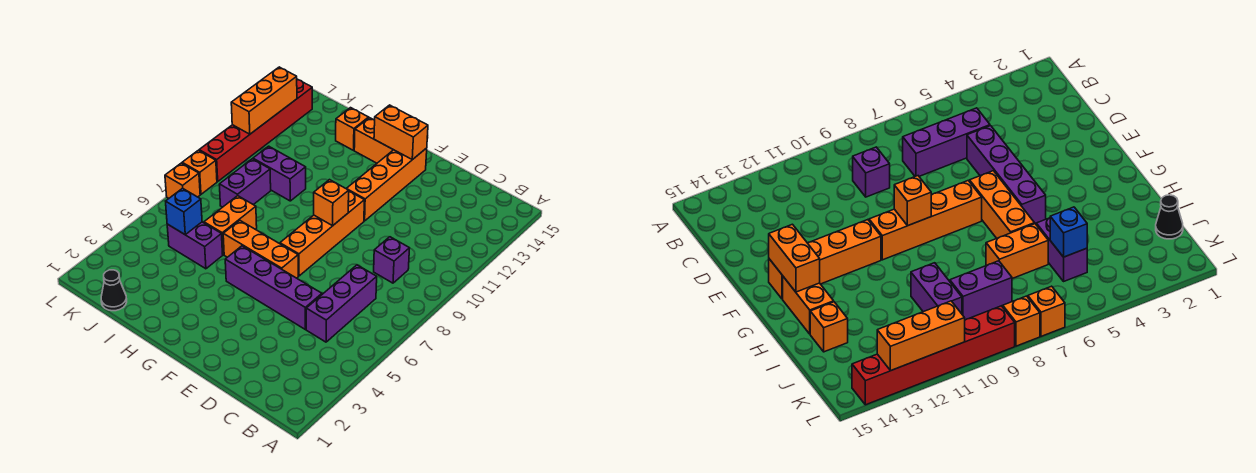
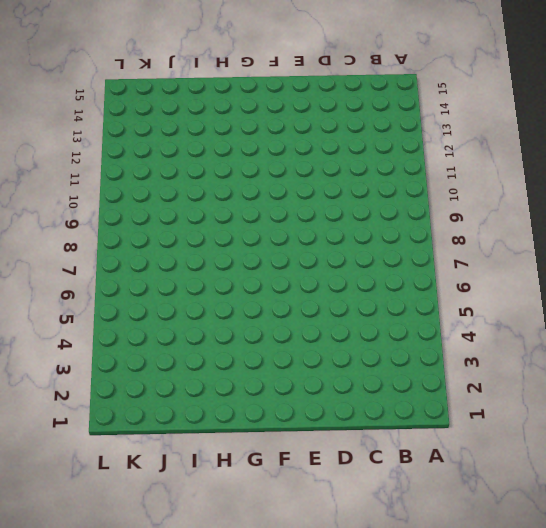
none -> purple brick C5:C7 level 1
none -> purple brick C9 level 1
none -> purple brick D5:G5 level 1

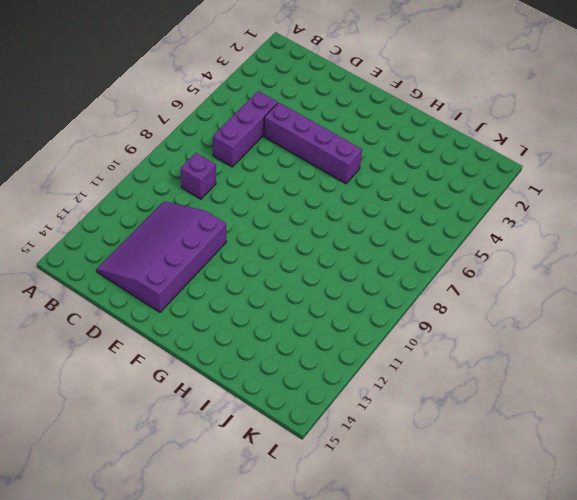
purple slope C11:E14 level 1 top E -> none
none -> orange brick F6:H6 level 1
none -> orange brick F7:F10 level 1
none -> orange brick F11:F14 level 1

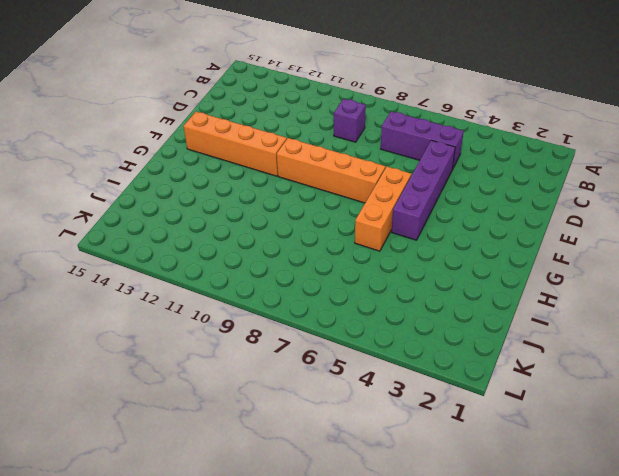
none -> orange brick G14:H14 level 1
none -> purple brick I5:J5 level 1
none -> orange brick I6:I7 level 1

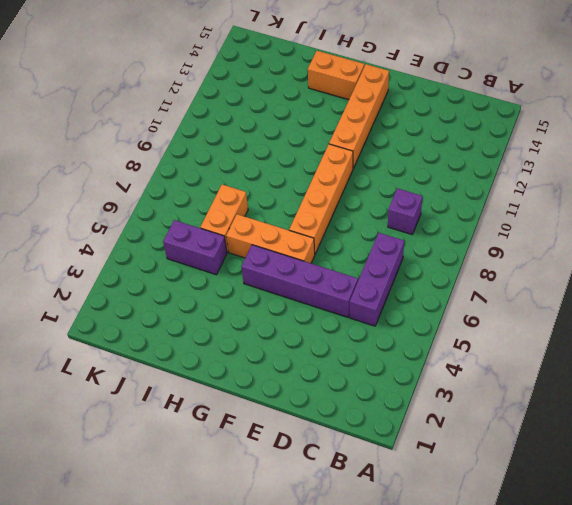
none -> purple brick I10:J10 level 1
none -> orange brick I14 level 1
none -> black cone J1 level 1

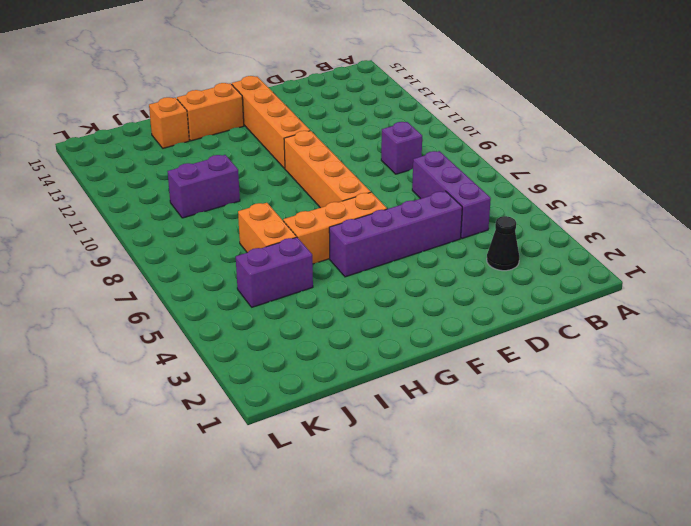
black cone C3 level 1 -> black cone J1 level 1
none -> purple brick J8:J9 level 1
none -> orange brick L7 level 1
none -> orange brick L8 level 1

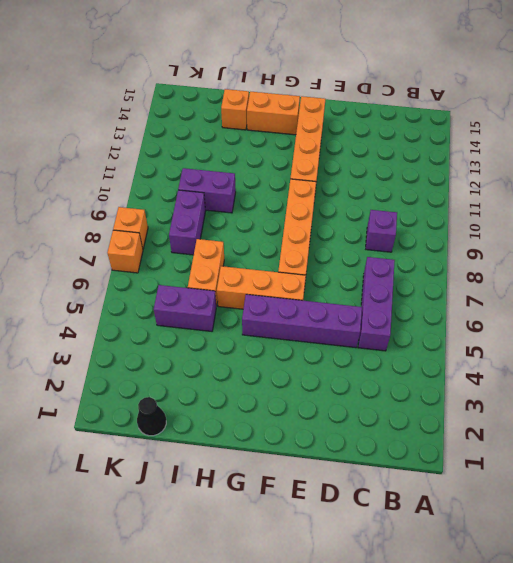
none -> red brick L9:L14 level 1
none -> orange brick F9 level 2
none -> orange brick F14:G14 level 2

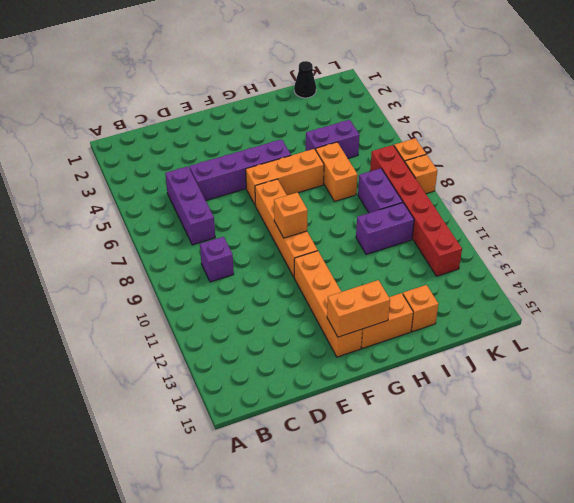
red brick K7:K12 level 1 -> red brick L9:L14 level 1
none -> blue brick J5 level 2
none -> orange brick L11:L13 level 2

